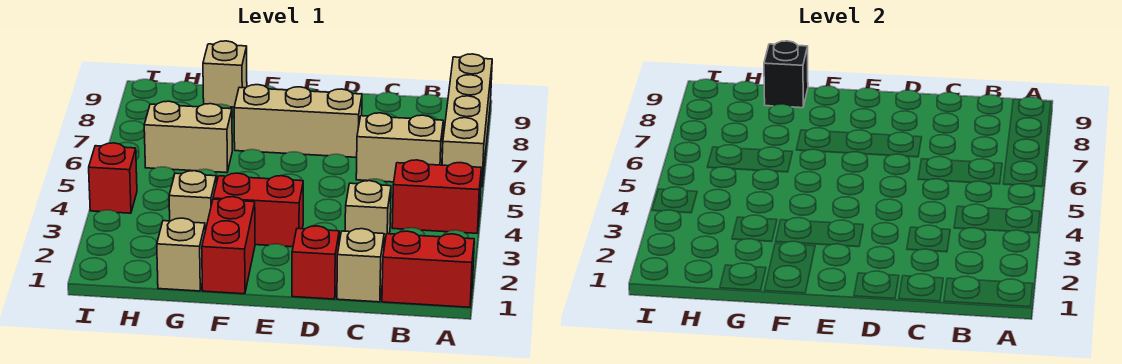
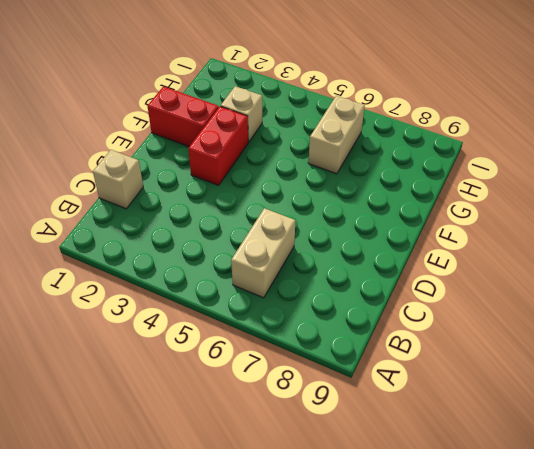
none -> red brick A1:B1 level 1
none -> red brick A4:B4 level 1
none -> tan brick A6:A9 level 1

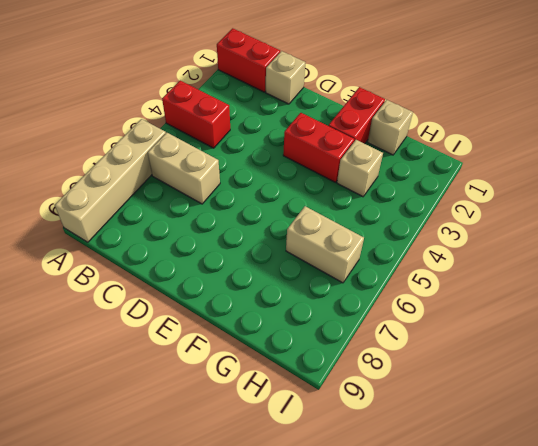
none -> tan brick C3 level 1
none -> red brick D1 level 1
none -> tan brick D7:F7 level 1

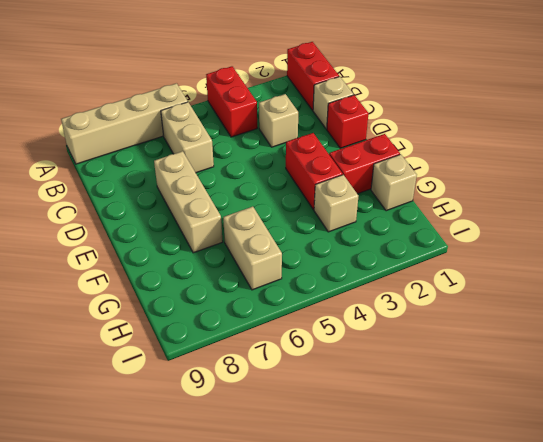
none -> tan brick G9 level 1
none -> red brick I4 level 1
none -> black brick G9 level 2

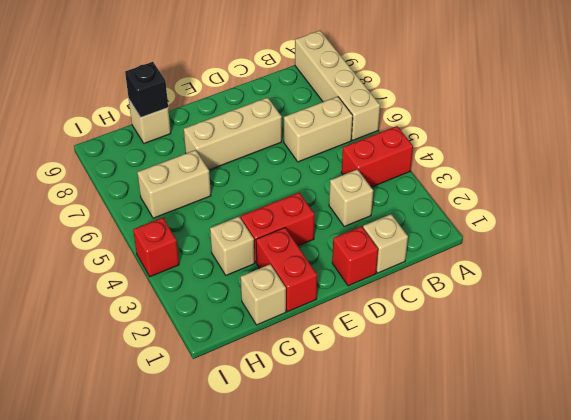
none -> red brick A1:B1 level 1

